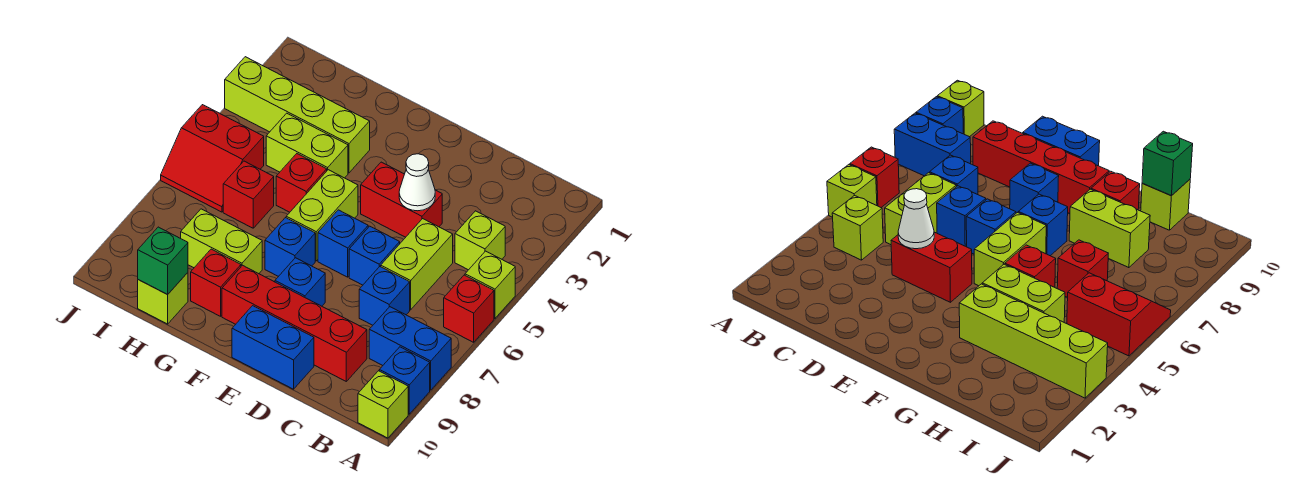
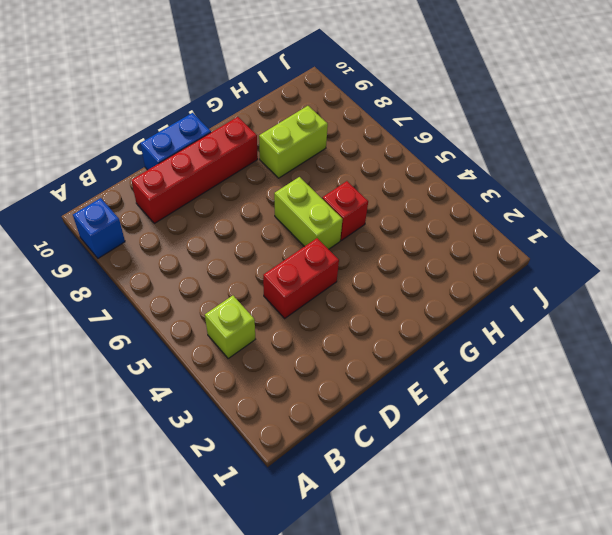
none -> lime brick A5 level 1
none -> red brick A6 level 1
none -> blue brick A8:B8 level 1

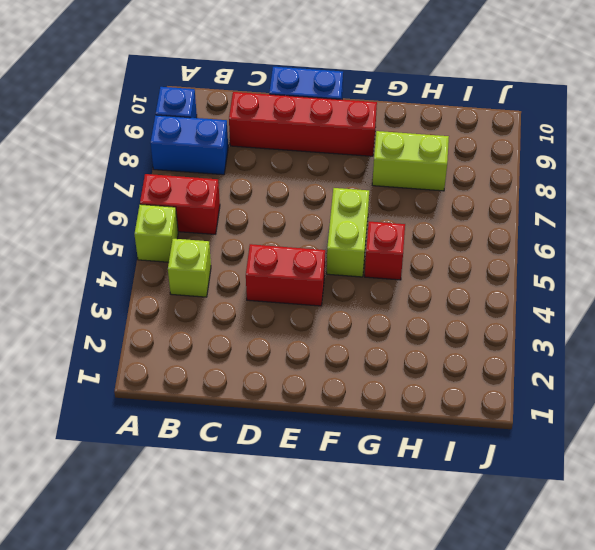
red brick A6:B6 level 1 -> red brick A6 level 1
none -> lime brick A10 level 1
none -> lime brick C5:C6 level 1
none -> blue brick C7 level 1

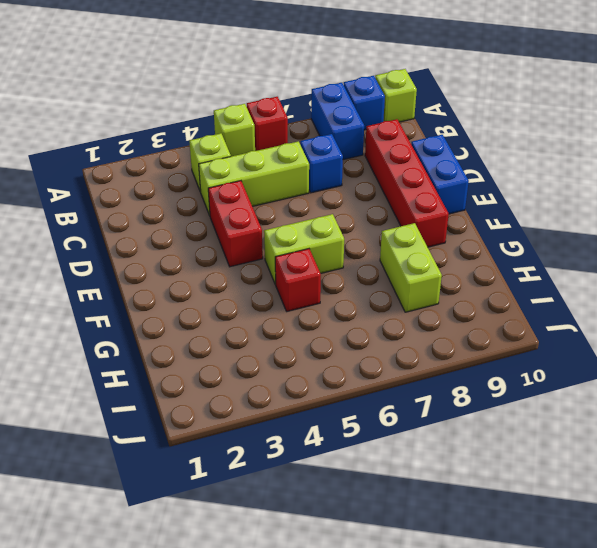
lime brick C4:C6 level 1 -> lime brick C5:C6 level 1
none -> blue brick D6 level 1
none -> blue brick E6 level 1
none -> blue brick E8 level 1

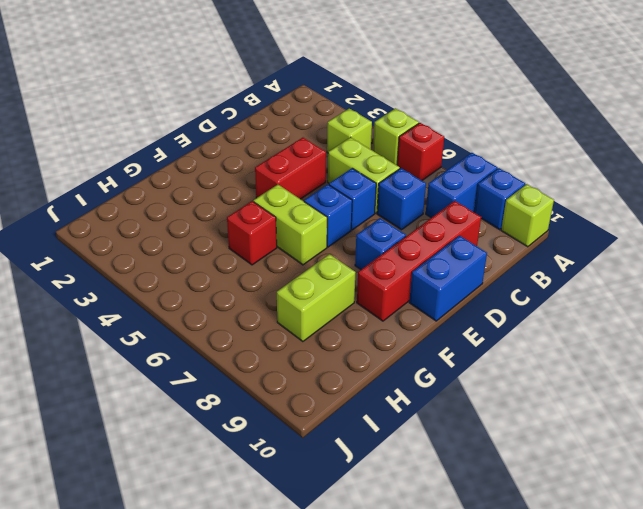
none -> blue brick F7 level 1
none -> lime brick G3:J3 level 1
none -> lime brick G4:H4 level 1

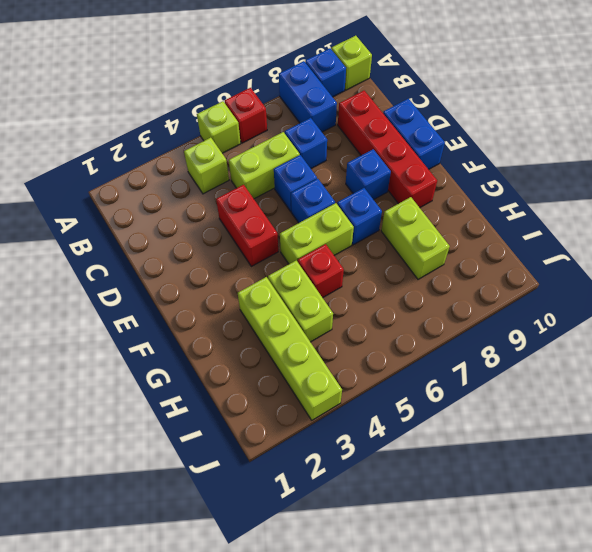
none -> red brick G9 level 1
none -> red brick H6 level 1
none -> lime brick H10 level 1

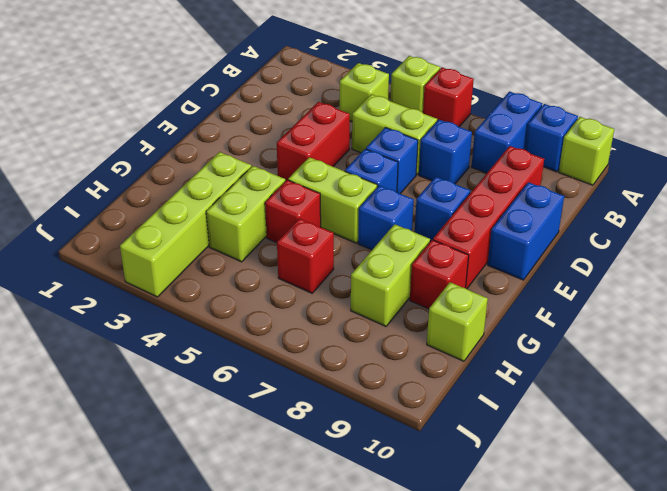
none -> red slope I5:J6 level 1 top 5
none -> white cone D4 level 2
none -> green brick H10 level 2

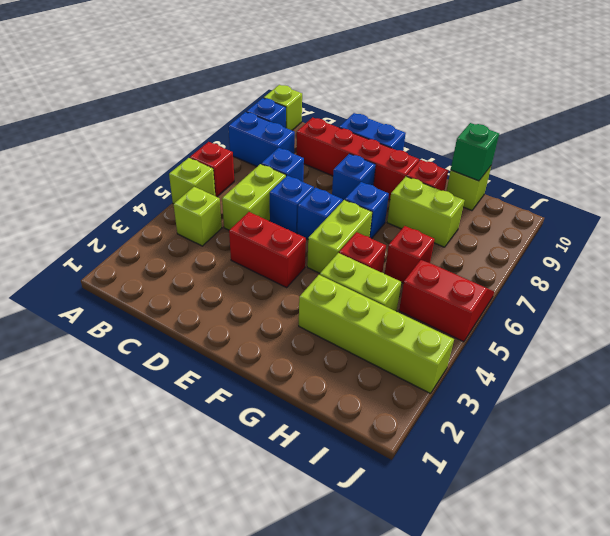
none -> white cone D4 level 2

